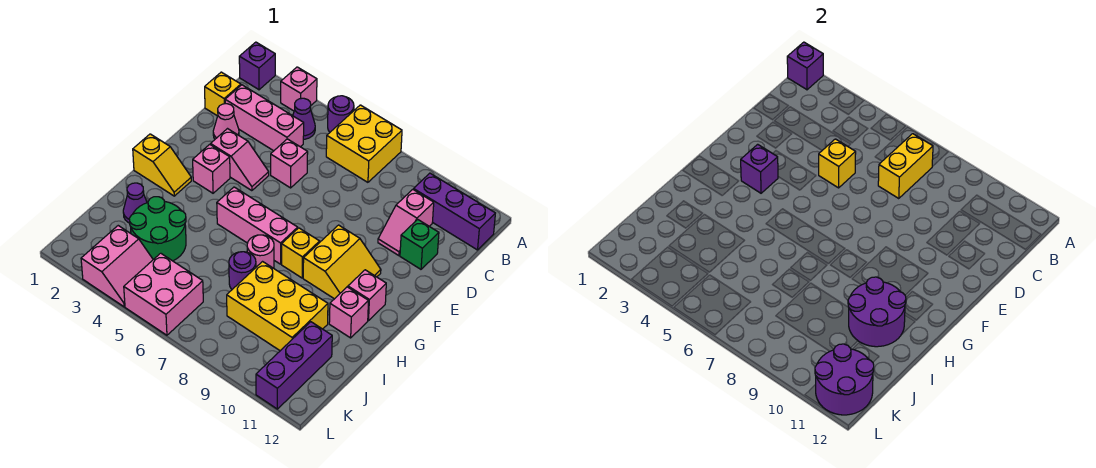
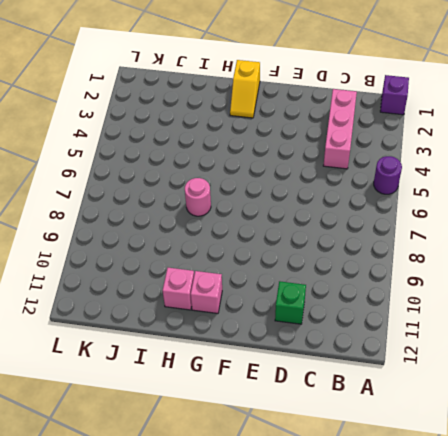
none -> pink brick A3 level 1
none -> yellow brick A6:B7 level 1
none -> purple cone B4 level 1
none -> purple brick B10:B12 level 1

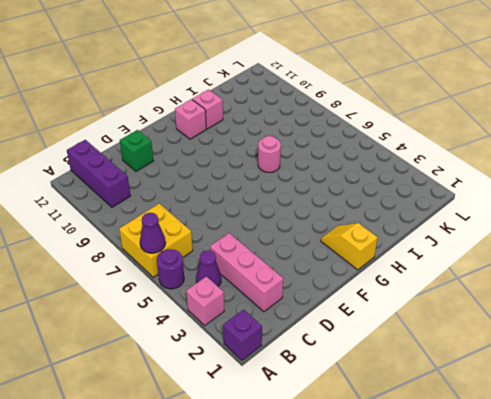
purple cone A6 level 2 -> purple cone I2 level 1
none -> yellow brick C1 level 1
none -> pink slope C10:D10 level 1 top C
none -> pink cone D2 level 1
none -> pink brick D5 level 1

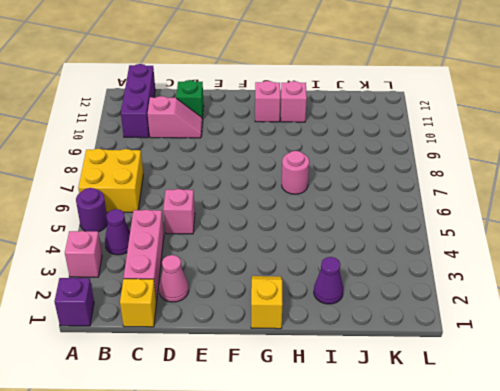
none -> pink slope E3:E4 level 1 top 3
none -> pink brick F3 level 1
none -> yellow slope F9:G10 level 1 top 9
none -> pink brick G5:G7 level 1

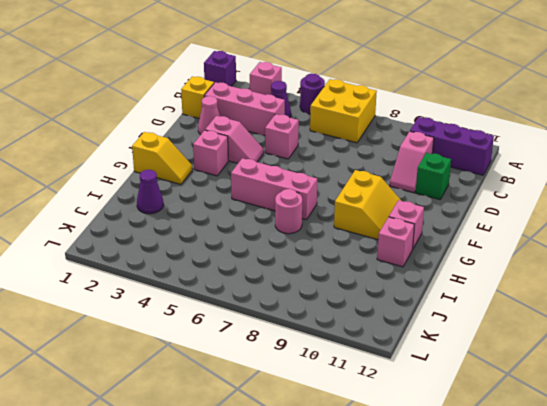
none -> yellow brick G8 level 1
none -> green round brick I3:J4 level 1
none -> purple round brick I7 level 1
none -> yellow brick I8:J10 level 1

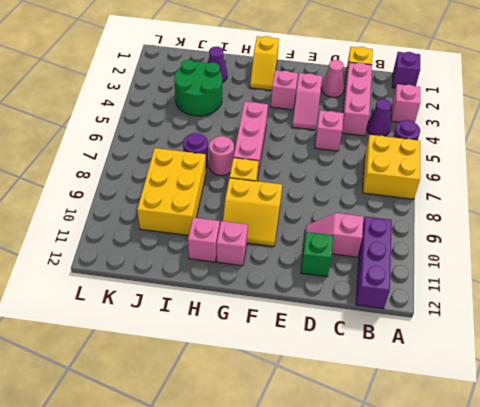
none -> purple brick J11:L11 level 1
none -> pink slope K3:L4 level 1 top 3
none -> pink brick K5:L6 level 1
none -> purple brick A1 level 2

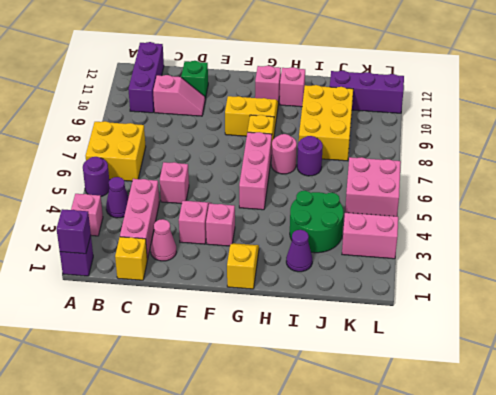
none -> yellow brick B7:C7 level 2
none -> yellow brick D5 level 2
none -> purple brick F3 level 2
none -> purple round brick H10:I11 level 2

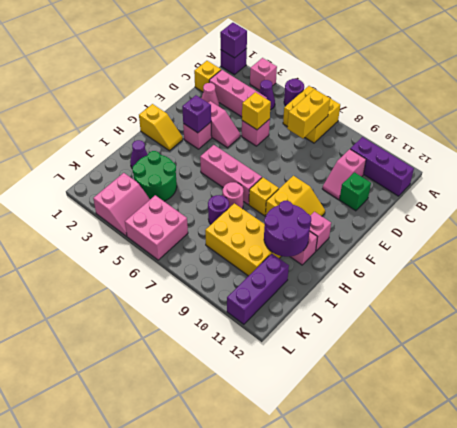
none -> purple round brick K11:L12 level 2

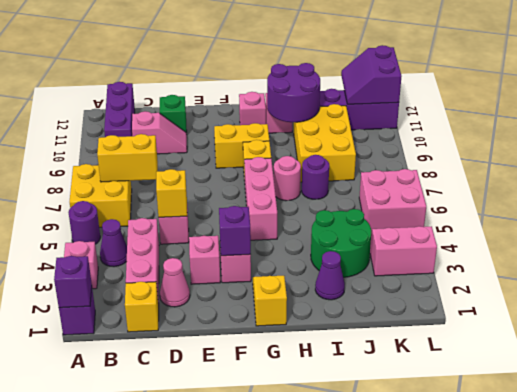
purple slope K11:L12 level 2 top L -> purple round brick K11:L12 level 2

